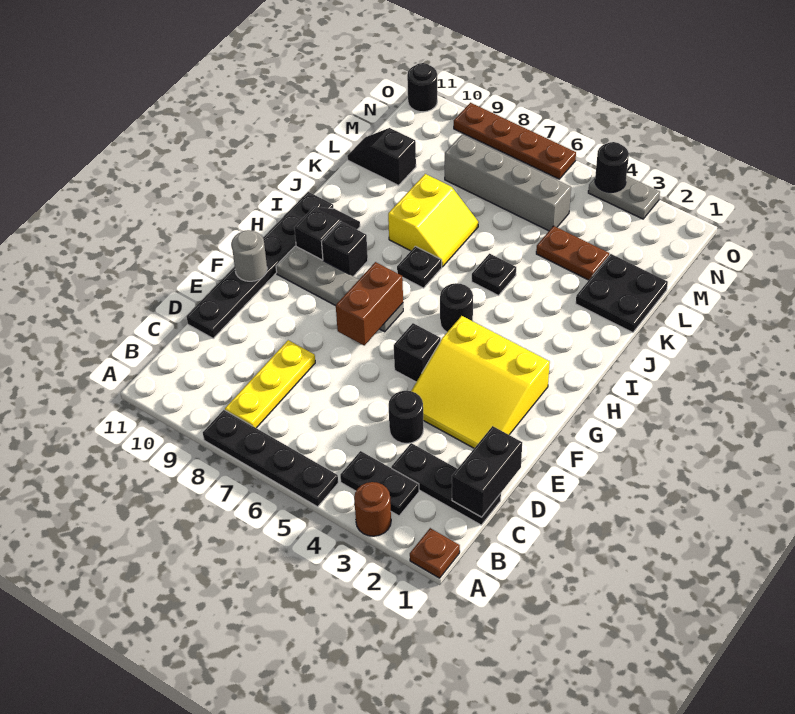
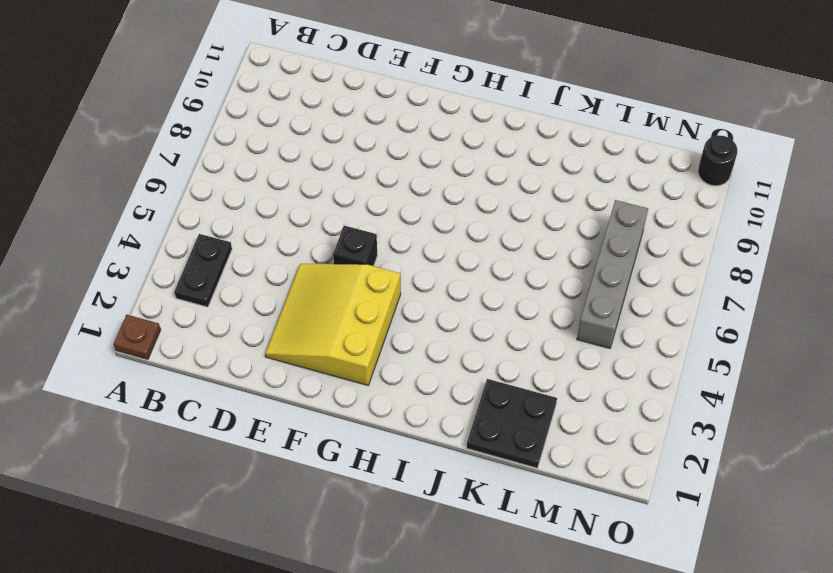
none -> brown round brick A3 level 1
none -> black plate A5:A8 level 1
none -> yellow plate B8:D8 level 1

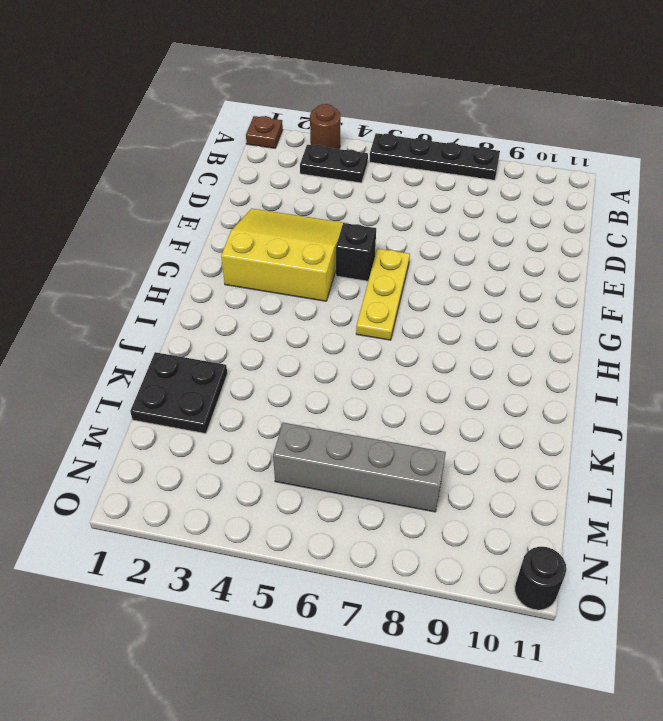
yellow plate F6:H6 level 1 -> yellow plate B8:D8 level 1
none -> black plate C1:C3 level 1
none -> black round brick D4 level 1
none -> black plate D11:I11 level 1

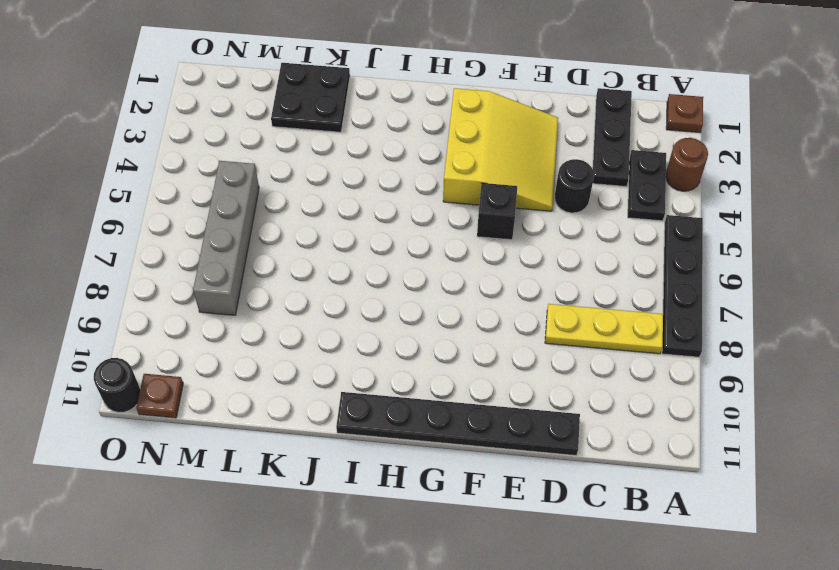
brown plate N11 level 1 -> none
none -> grey plate G7:G10 level 1
none -> black round brick H5 level 1
none -> black brick H9 level 1

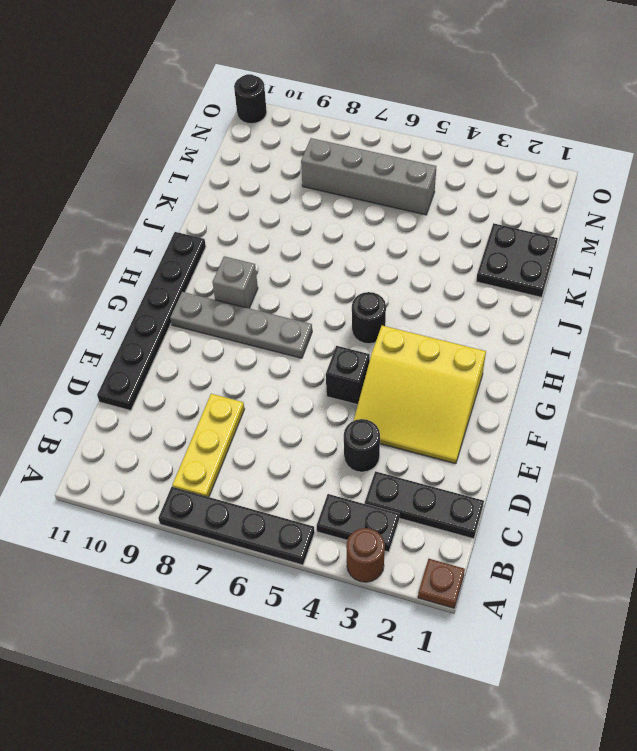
grey brick H9 level 1 -> black brick H9 level 1
none -> black slope H10:I10 level 1 top H
none -> black plate I7 level 1
none -> black plate J5 level 1

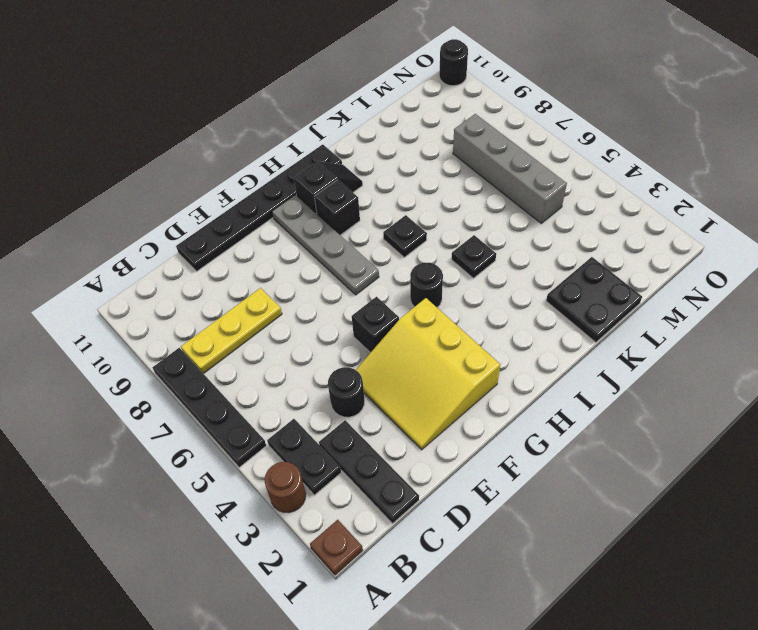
none -> yellow slope J7:K8 level 1 top 8
none -> brown plate L3:L4 level 1
none -> black slope L10:L11 level 1 top 10

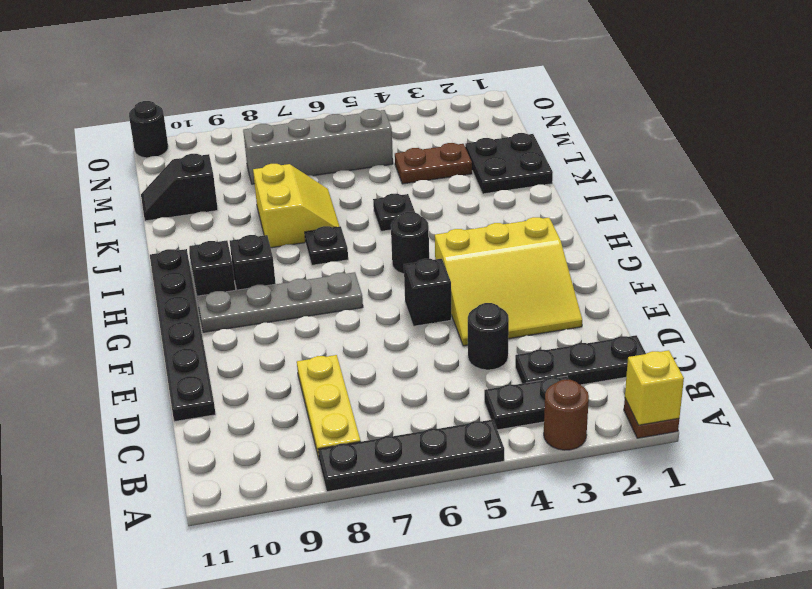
yellow brick A1 level 2 -> none
none -> grey plate O3:O4 level 1
none -> brown plate O6:O9 level 1
none -> black brick C1:D1 level 2

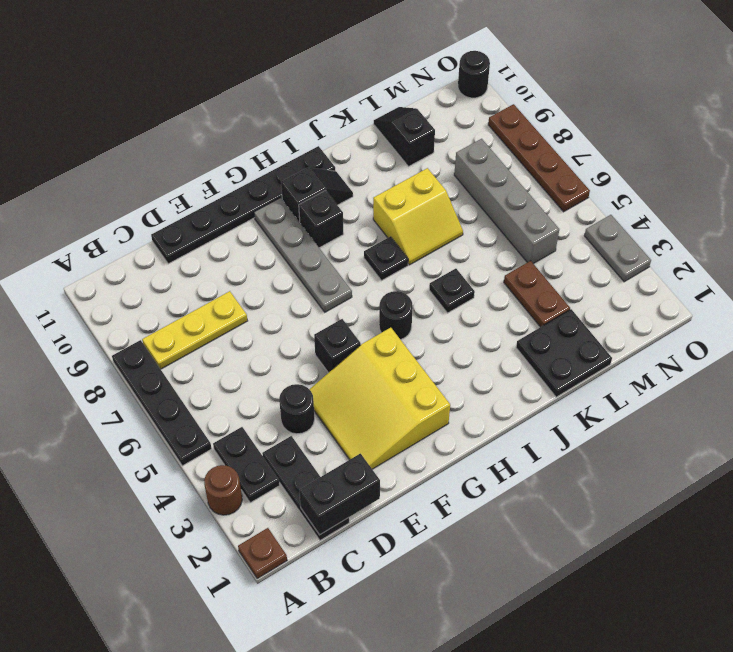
none -> brown brick F7:G7 level 2
none -> grey round brick F11 level 2
none -> black round brick O4 level 2

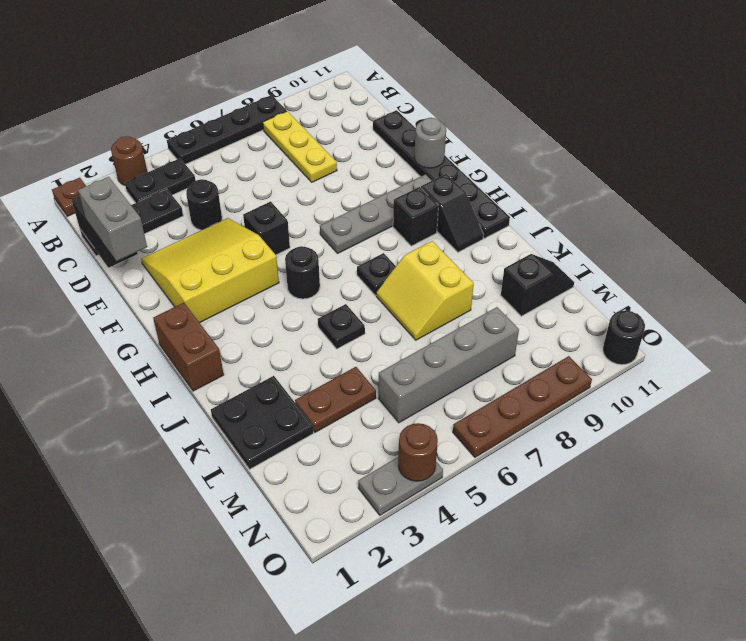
grey brick D1:E1 level 3 -> none
brown brick H1:I1 level 1 -> brown brick F7:G7 level 2
brown round brick O4 level 2 -> black round brick O4 level 2

